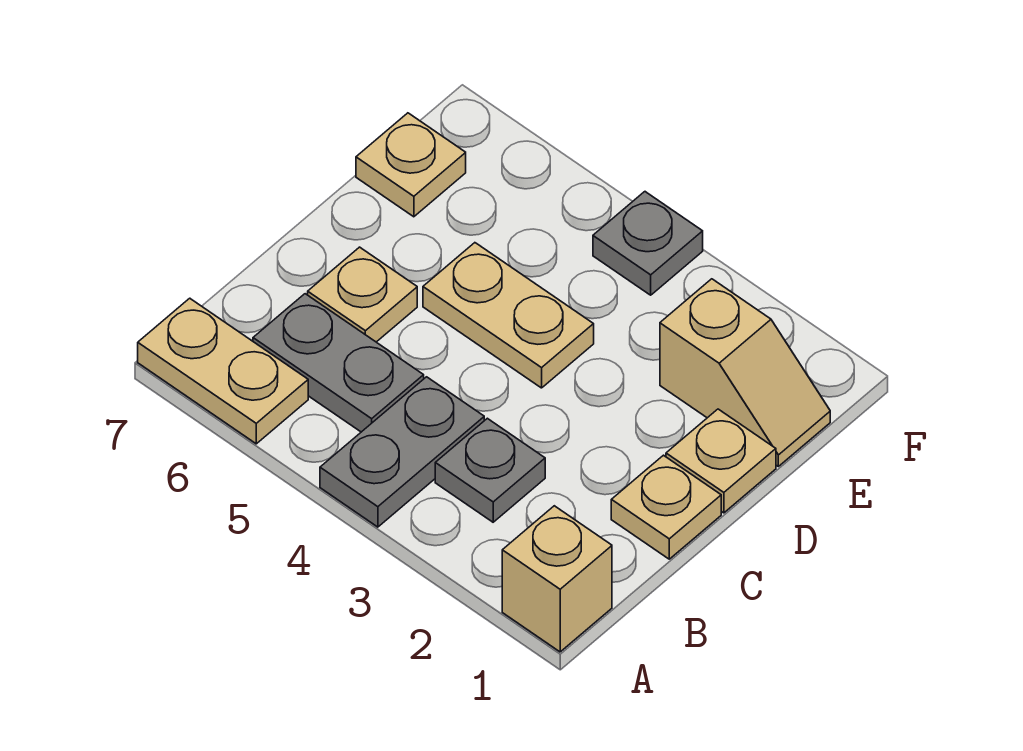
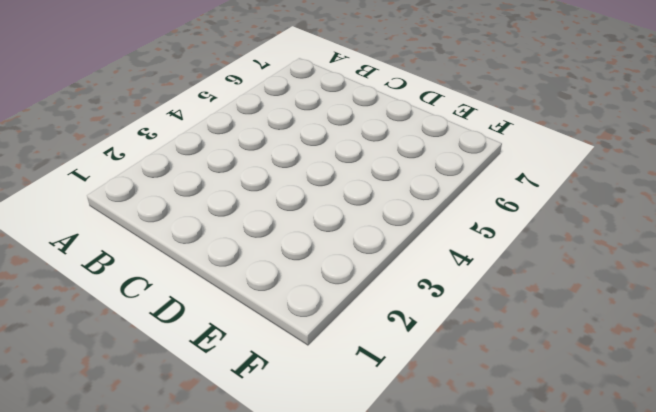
none -> tan brick A1 level 1
none -> grey plate A4:B4 level 1
none -> tan plate A6:A7 level 1

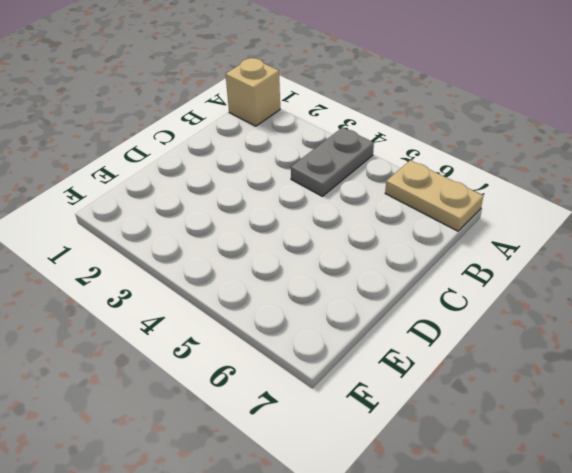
none -> grey plate B3 level 1
none -> grey plate B5:B6 level 1
none -> tan plate C1 level 1

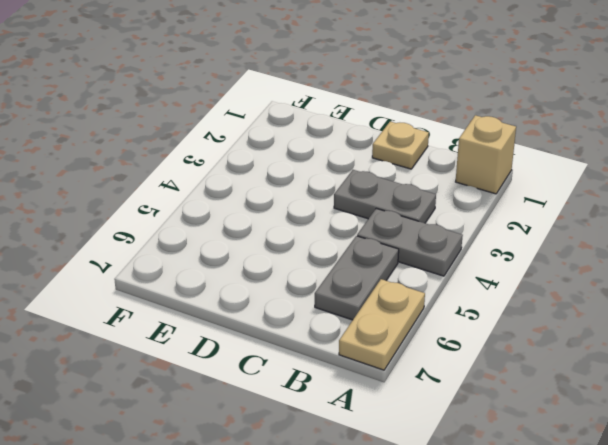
grey plate B3:C3 level 1 -> grey plate B3 level 1
none -> tan plate C6 level 1
none -> tan plate D1 level 1
none -> tan plate D4:D5 level 1

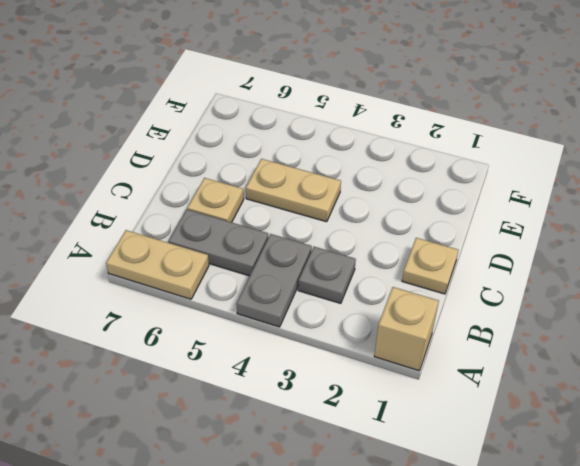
none -> tan plate D1 level 1
none -> tan slope E1:E2 level 1 top 2
none -> tan plate E7 level 1

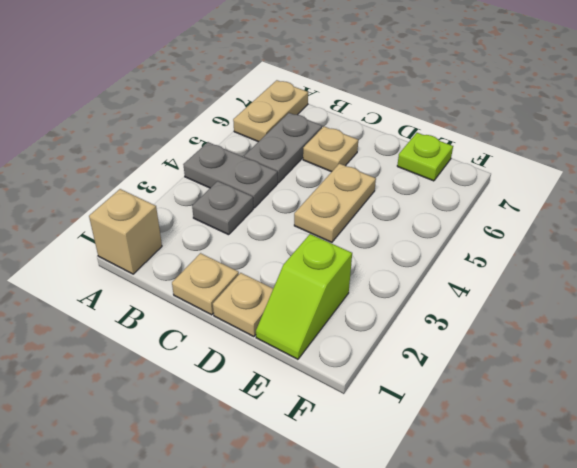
lime slope E1:E2 level 1 top 2 -> tan slope E1:E2 level 1 top 2
lime plate E7 level 1 -> tan plate E7 level 1
none -> grey plate F4 level 1

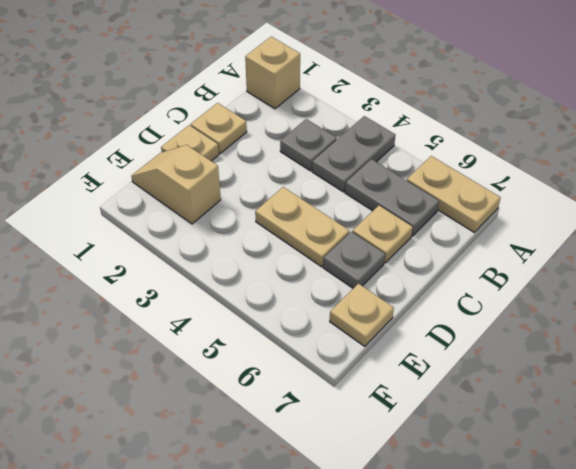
grey plate D6 level 1 -> grey plate F4 level 1

